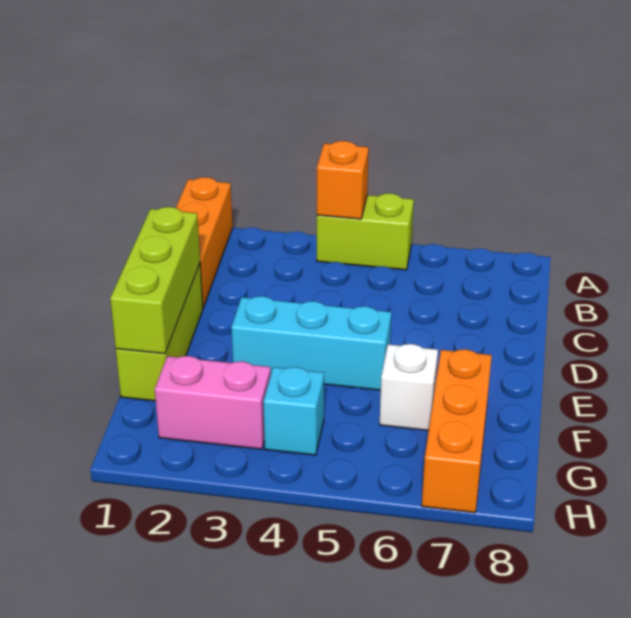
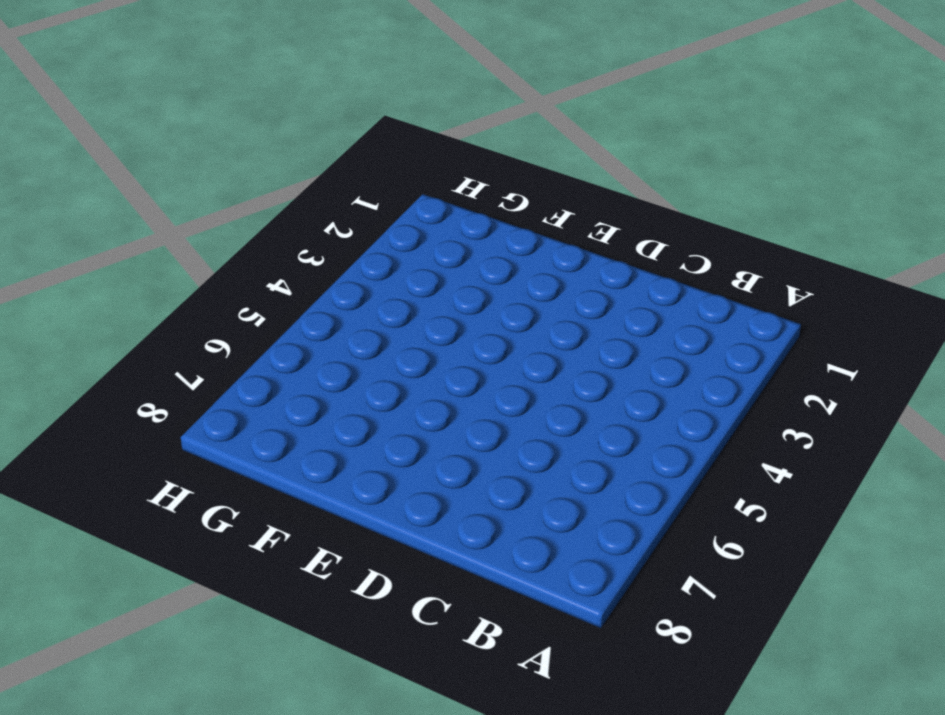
none -> orange brick A1:C1 level 1
none -> lime brick A4:A5 level 1

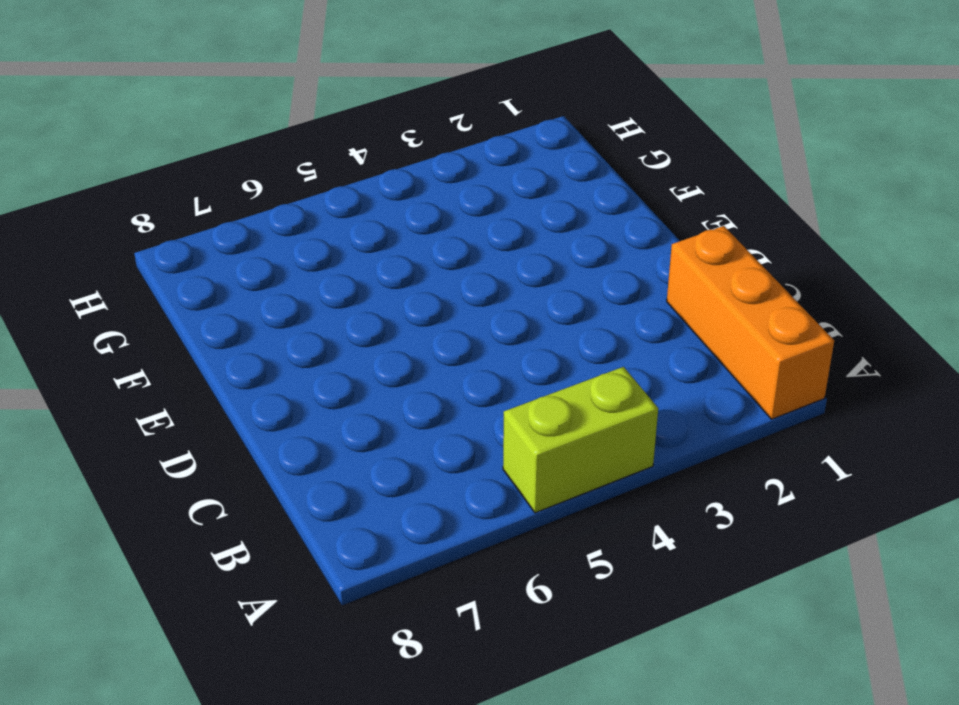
none -> lime brick D1:F1 level 1
none -> cyan brick E3:E5 level 1

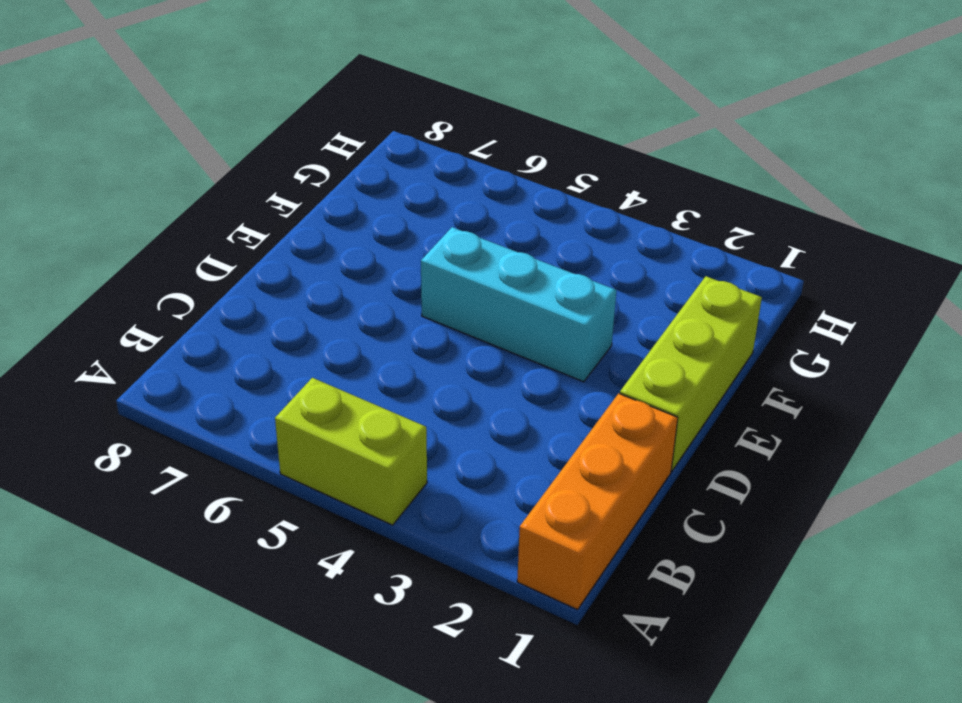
none -> white brick F6 level 1
none -> orange brick F7:H7 level 1

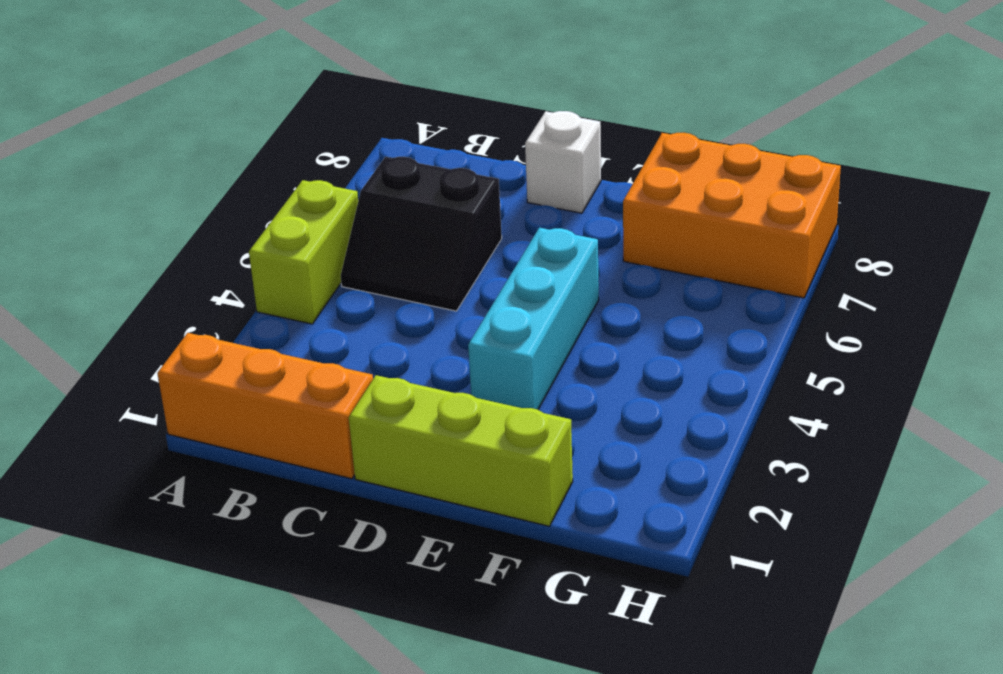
black slope B5:C6 level 1 top 6 -> none
white brick D8 level 1 -> white brick F6 level 1
orange brick F7:H8 level 1 -> orange brick F7:H7 level 1
none -> pink brick G2:G3 level 1
none -> cyan brick G4 level 1

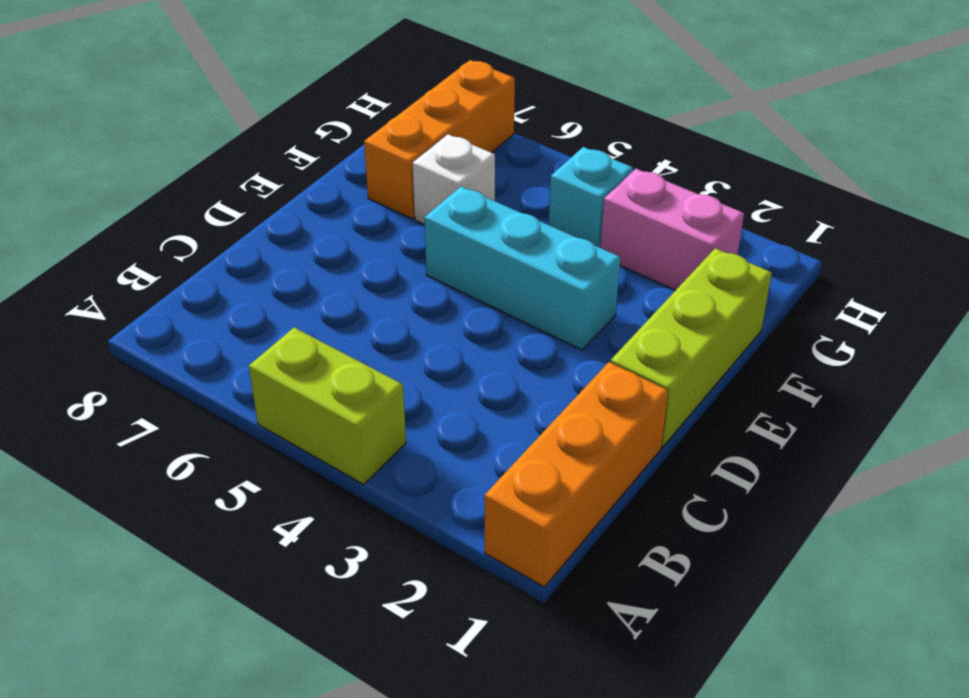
none -> orange brick A4 level 2
none -> lime brick D1:F1 level 2

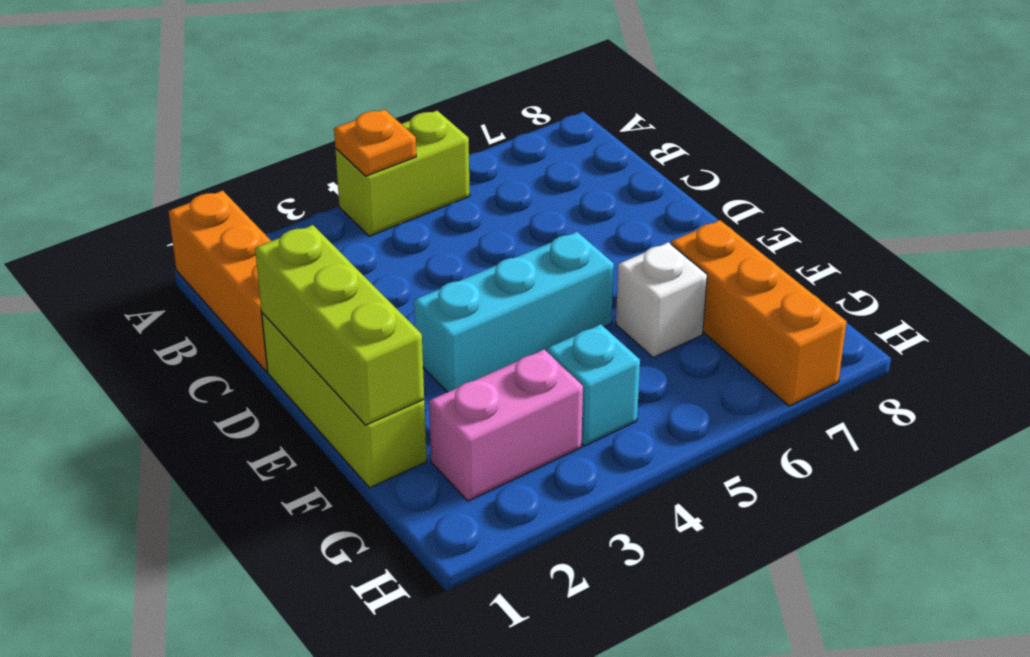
orange plate A4 level 2 -> orange brick A4 level 2

